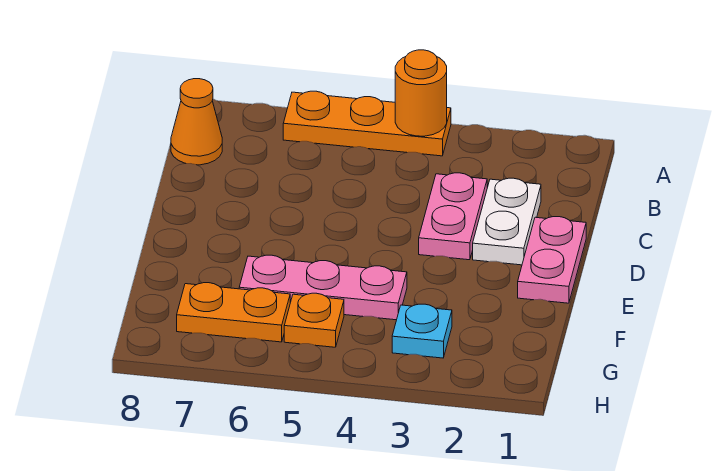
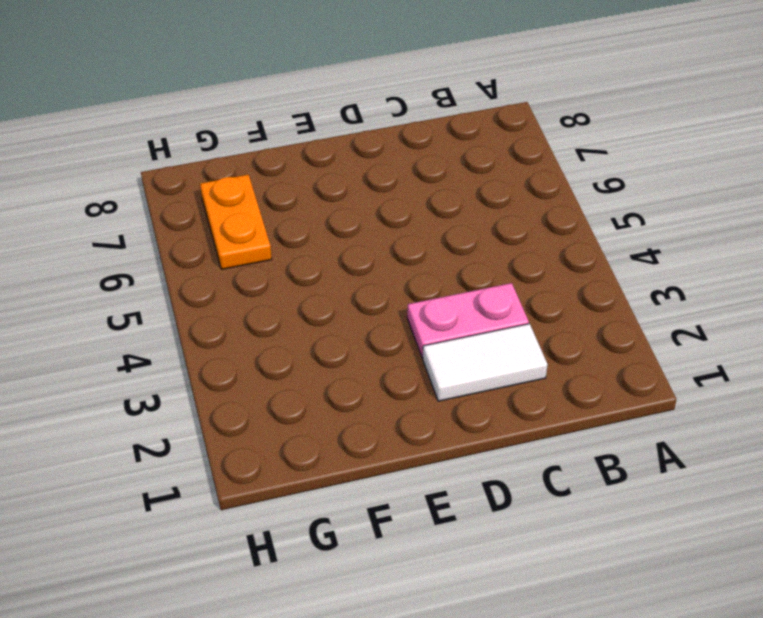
white tile C2:D2 level 1 -> white plate C2:D2 level 1
none -> orange plate A4:A6 level 1
none -> orange cone B8 level 1

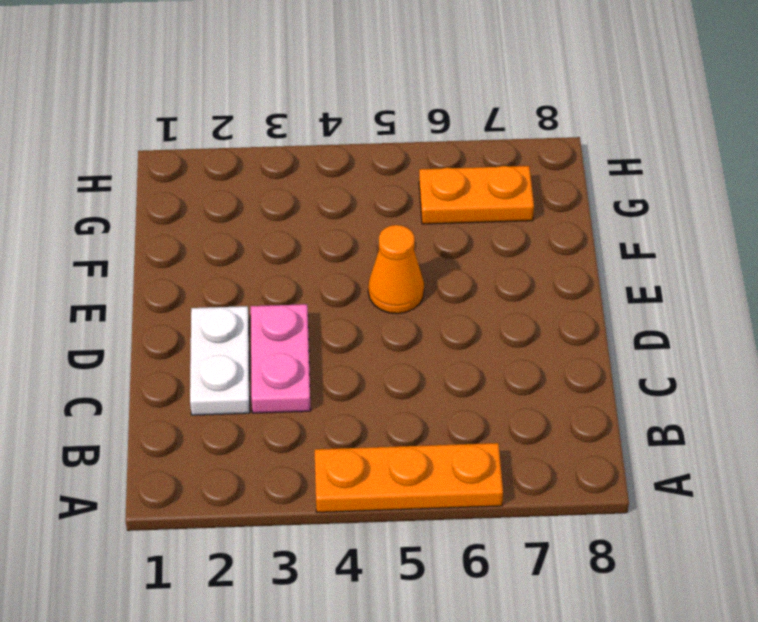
orange cone E5 level 1 -> orange cone B8 level 1
none -> pink plate D1:E1 level 1
none -> pink plate F4:F6 level 1

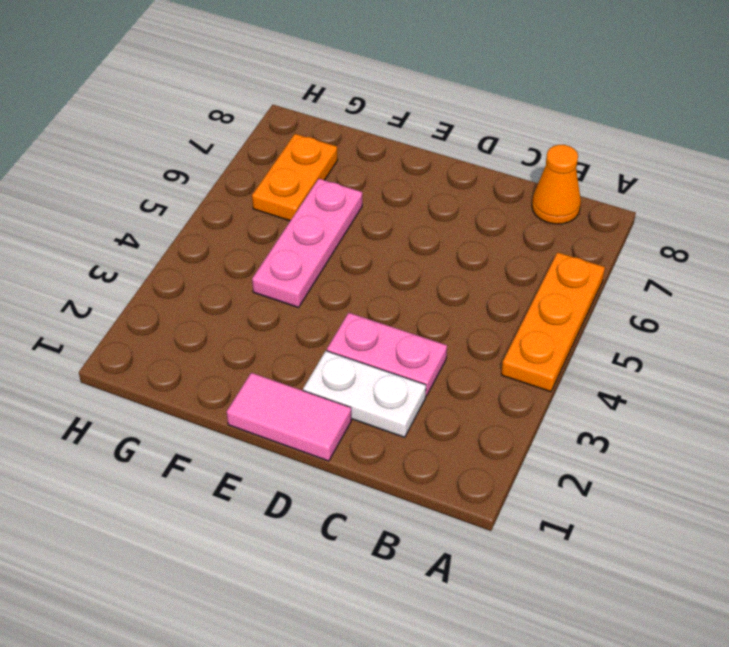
pink tile D1:E1 level 1 -> pink plate D1:E1 level 1
none -> cyan plate G3 level 1
none -> orange plate G5 level 1

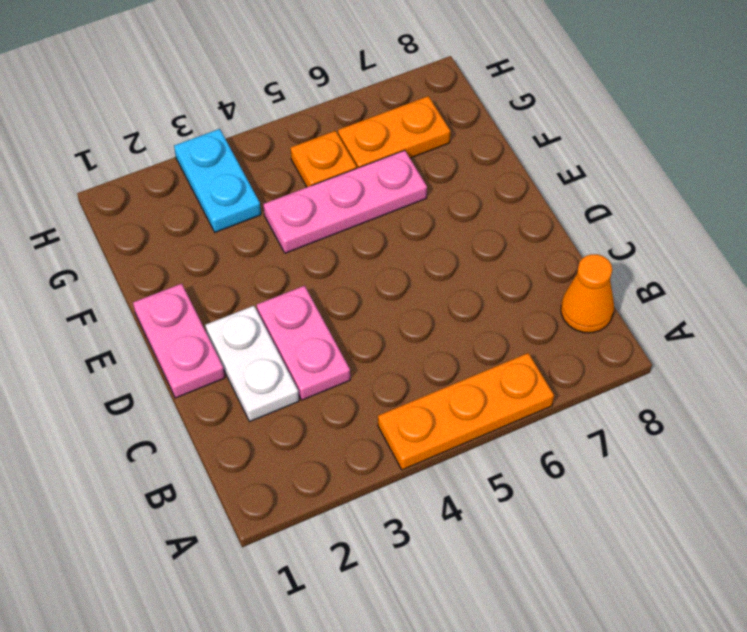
cyan plate G3:H3 level 1 -> cyan plate G3 level 1
none -> orange round brick A4 level 2

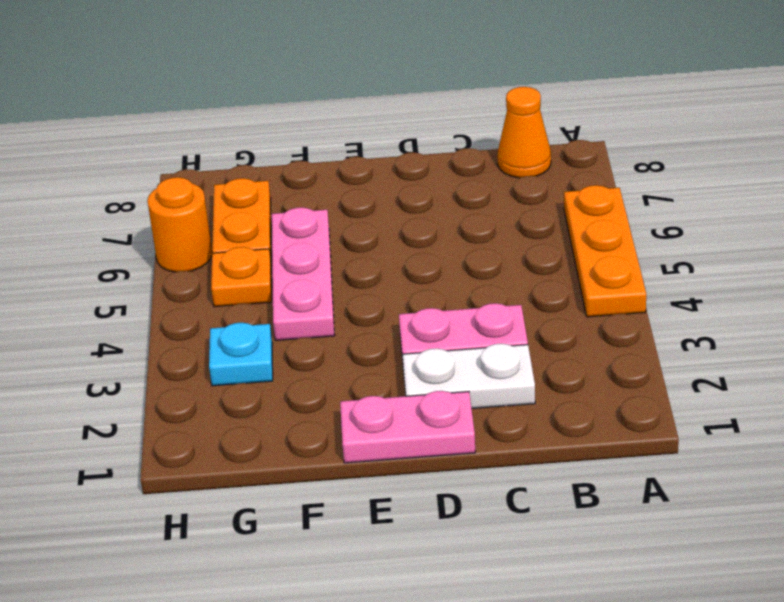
orange round brick H6 level 1 -> orange round brick A4 level 2

